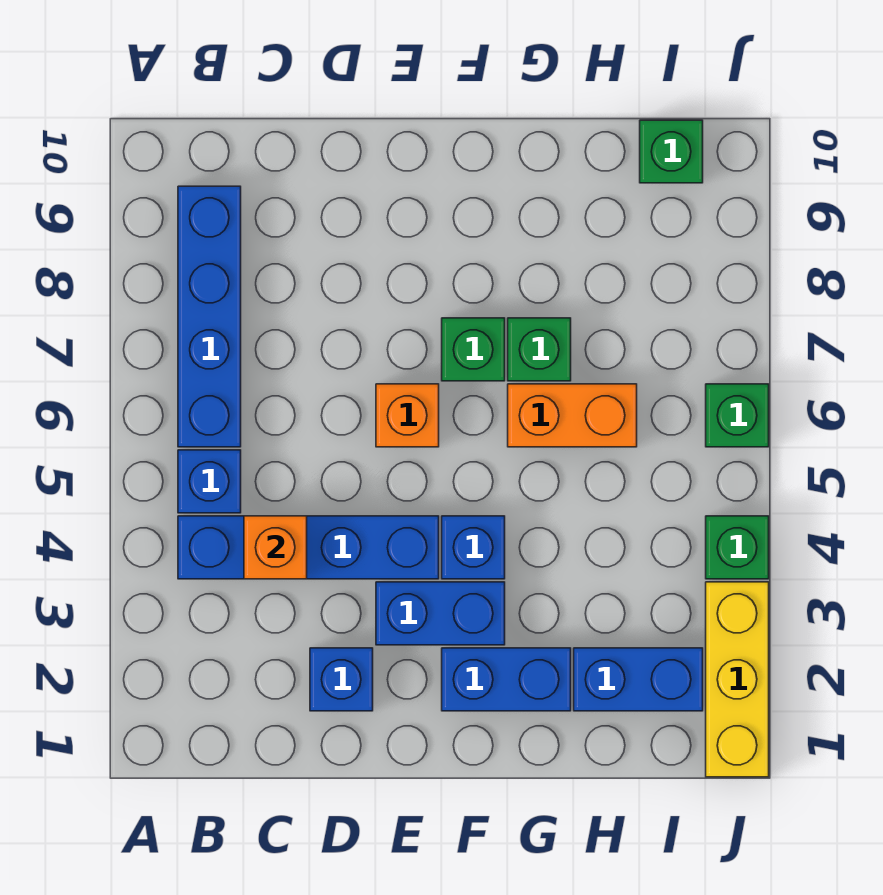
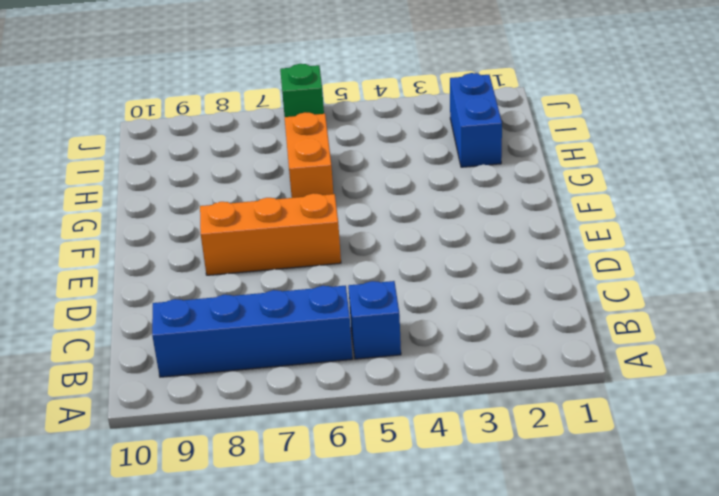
orange brick E6:E8 level 1 -> orange brick E6 level 1
none -> blue brick B4:E4 level 1
none -> blue brick D2 level 1
none -> blue brick E3:F3 level 1

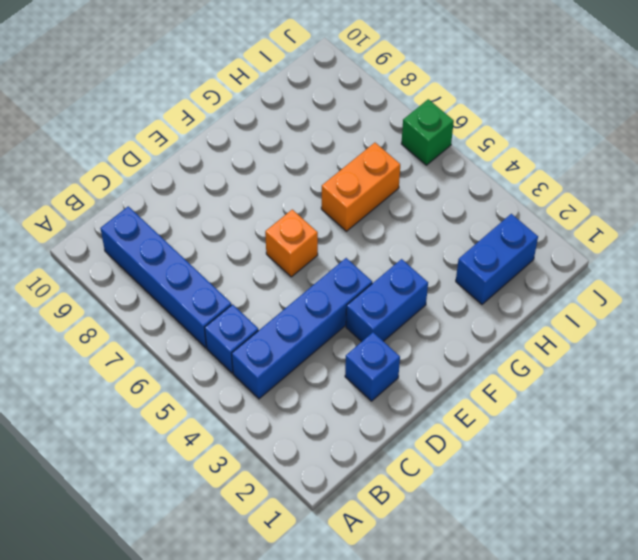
none -> blue brick F2:G2 level 1
none -> blue brick F4 level 1
none -> green brick F7 level 1

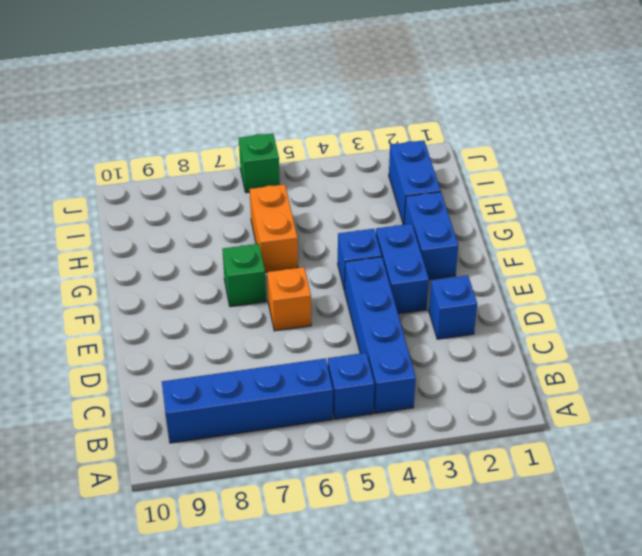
none -> green brick G7 level 1
none -> green brick I10 level 1
none -> yellow brick J1:J3 level 1

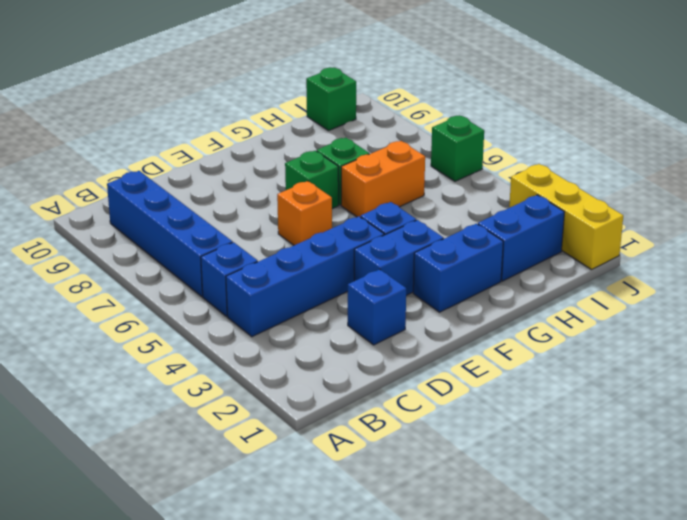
none -> green brick J4 level 1
none -> orange brick C4 level 2

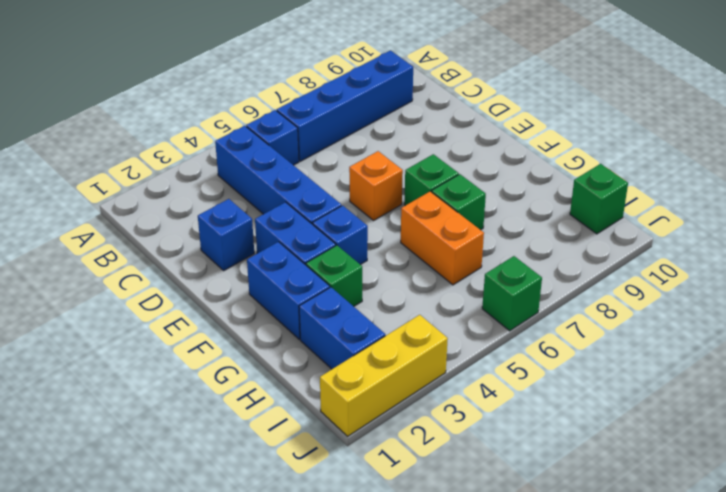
green brick G3 level 1 -> green brick J4 level 1
none -> orange brick C4 level 2

